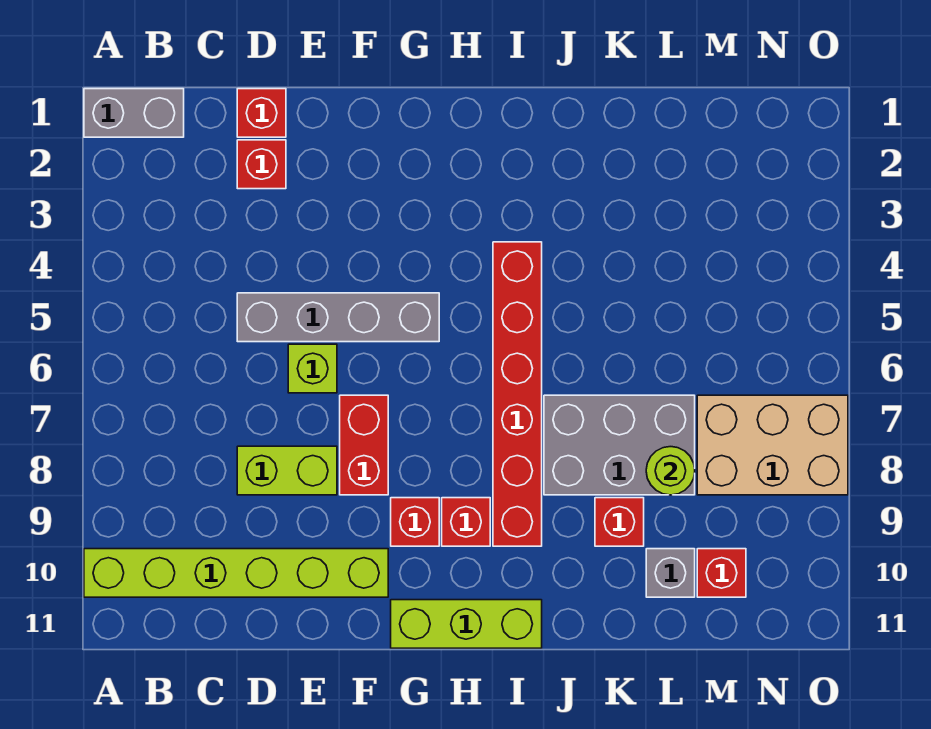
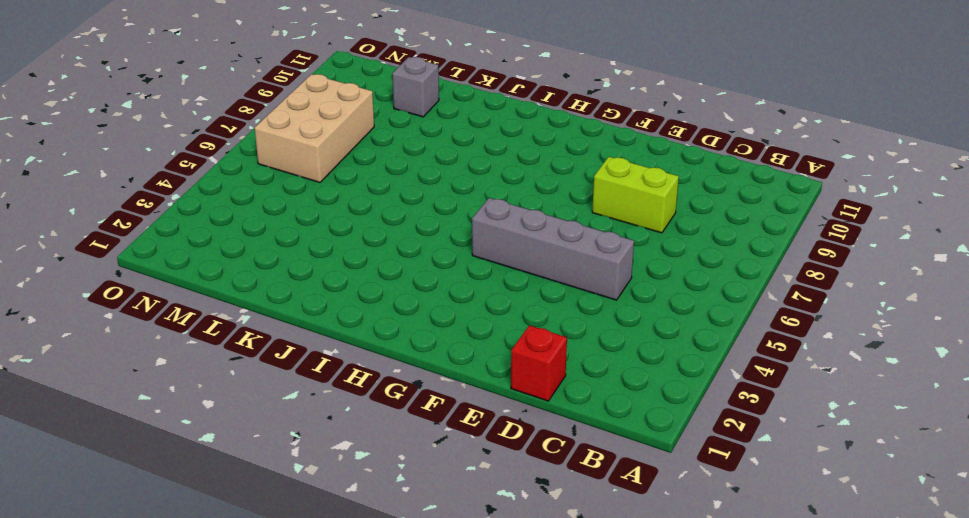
tan brick M6:N8 level 1 -> tan brick M7:O8 level 1
none -> grey brick A1:B1 level 1
none -> lime brick A10:F10 level 1
none -> red brick D2 level 1

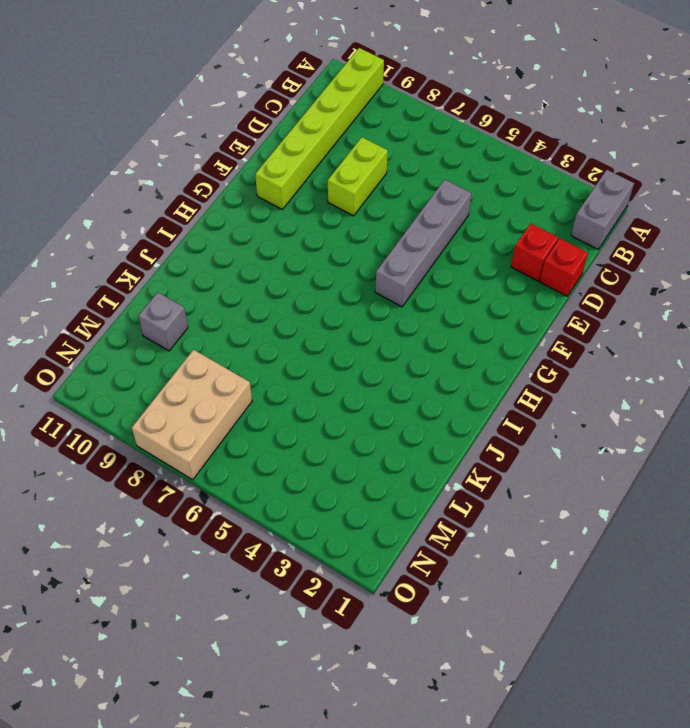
none -> lime brick E6 level 1
none -> red brick F7:F8 level 1
none -> red brick G9 level 1

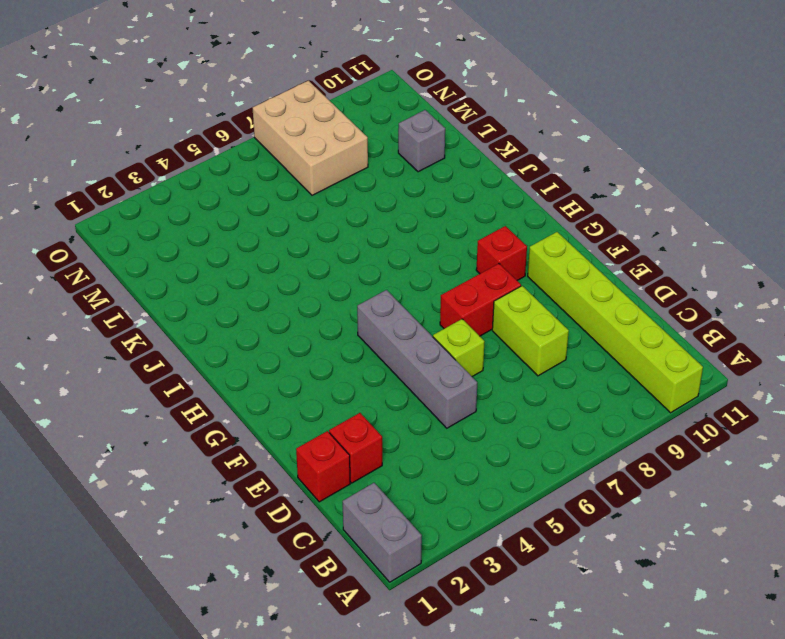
none -> lime brick G11:I11 level 1
none -> red brick H9 level 1
none -> red brick I4:I9 level 1

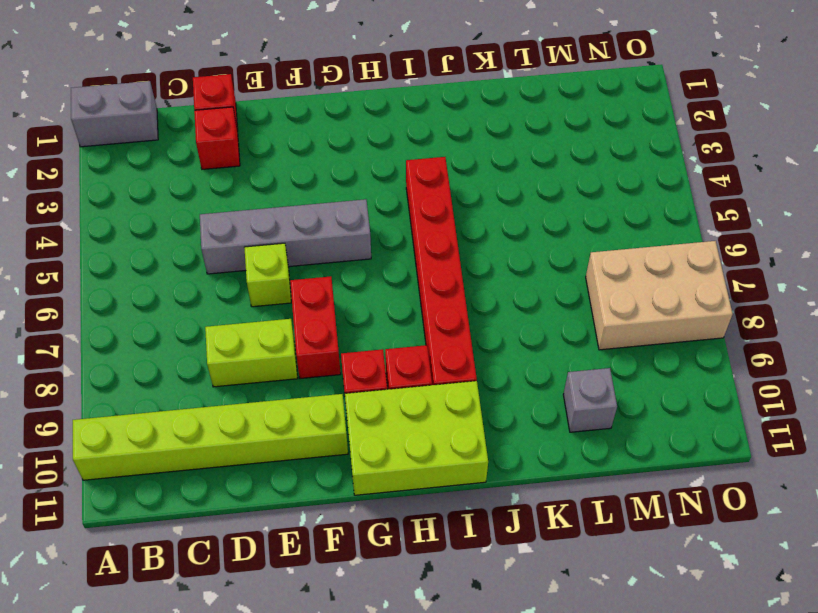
lime brick G10:I11 level 1 -> lime brick G11:I11 level 1
none -> grey brick J7:L8 level 1
none -> red brick K9 level 1
none -> red brick M10 level 1

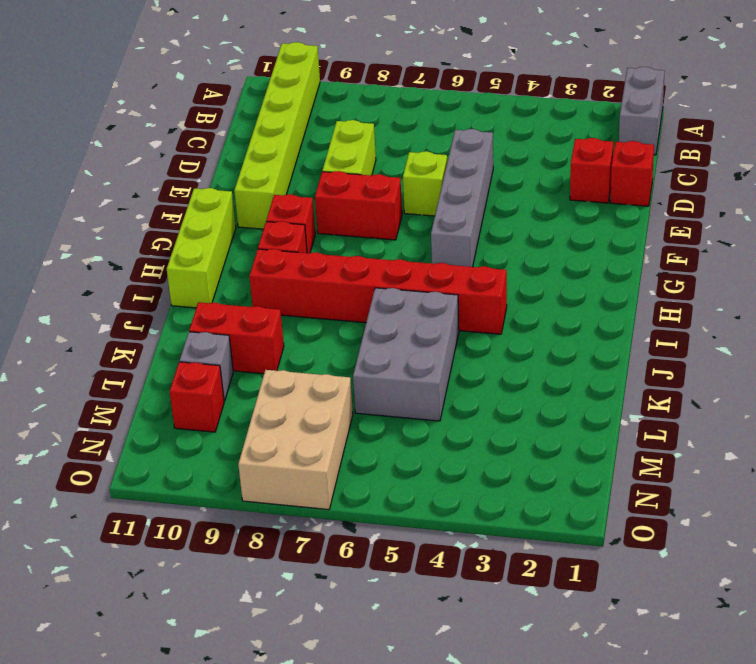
grey brick J5:L6 level 1 -> grey brick J7:L8 level 1
red brick K9:K10 level 1 -> red brick K9 level 1
none -> lime round brick L8 level 2

